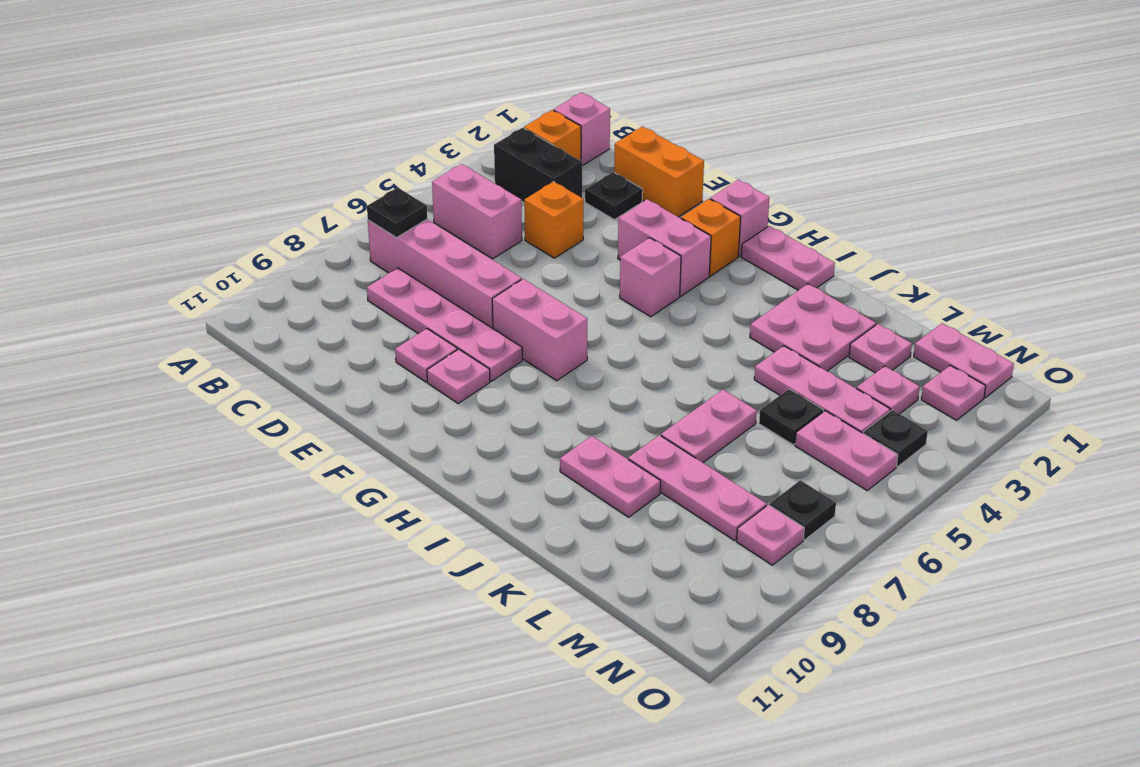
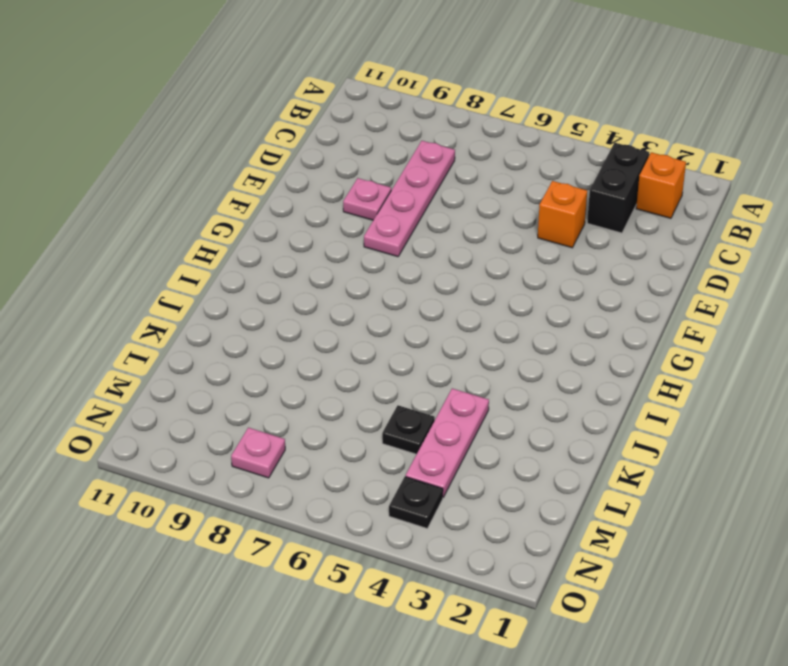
none -> pink brick B1 level 1
none -> pink brick B5:C5 level 1
none -> pink brick B7:E7 level 1
none -> orange brick D1:E1 level 1

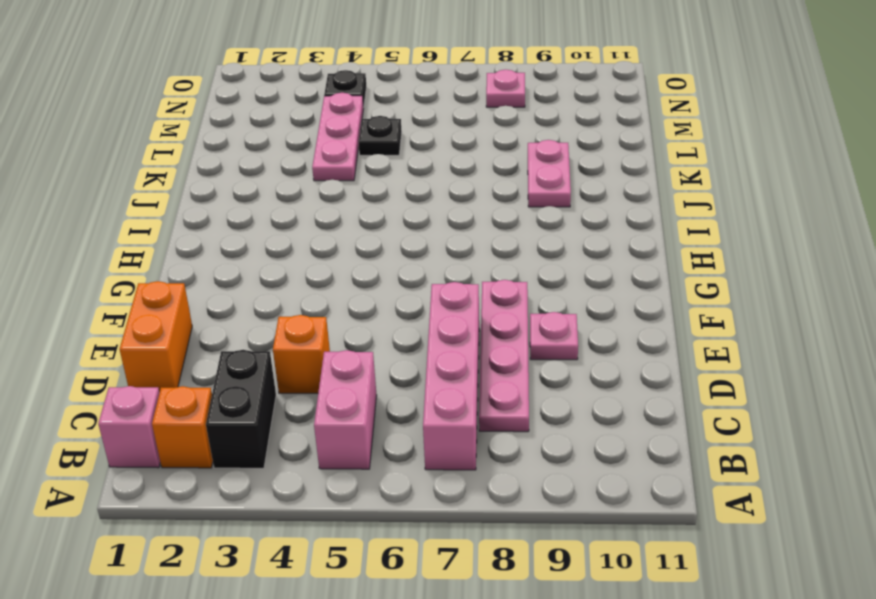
none -> black plate D2 level 1
none -> pink brick F3:G3 level 1
none -> pink brick F7:G7 level 1
none -> pink plate F9 level 1

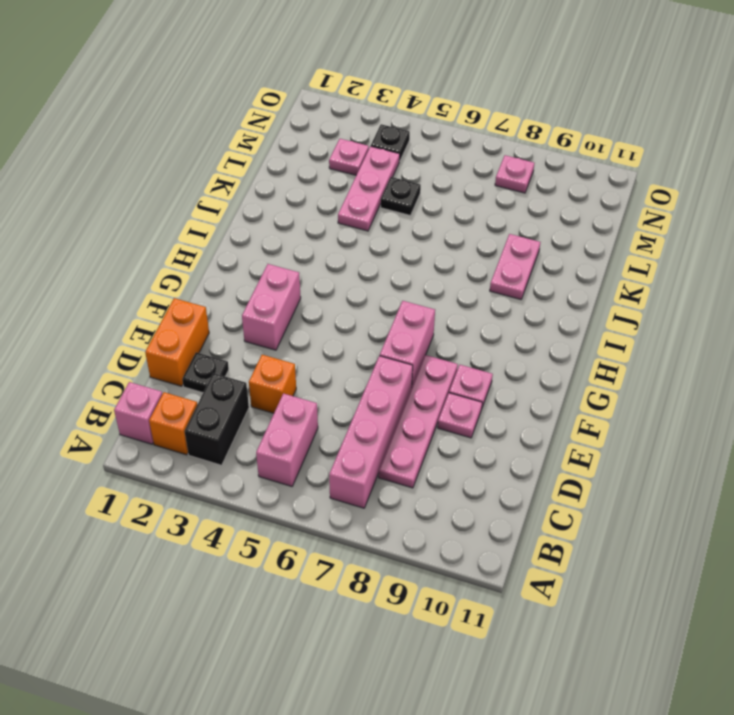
none -> pink brick G1 level 1
none -> orange brick G2 level 1
none -> pink brick G4 level 1
none -> pink plate H1:I1 level 1

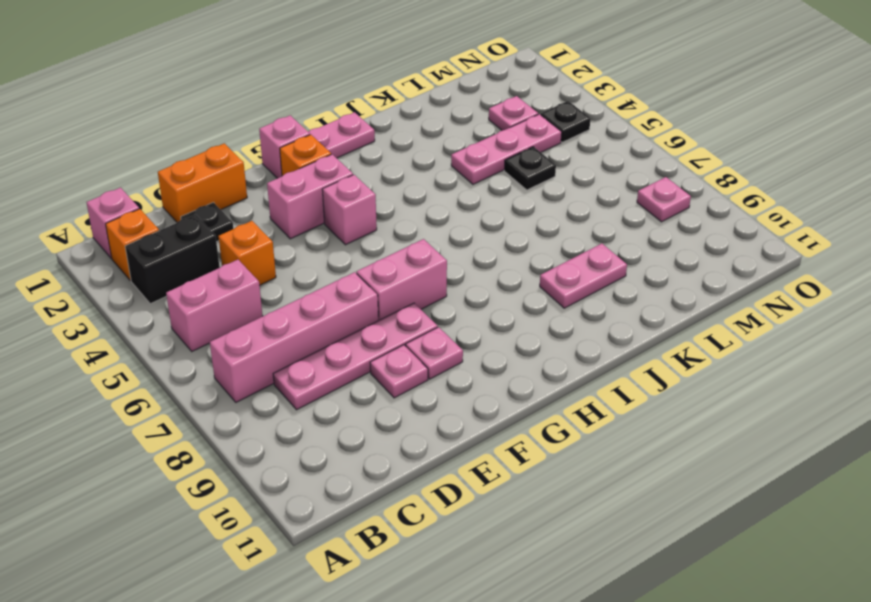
none -> pink plate J2:K3 level 1
none -> pink plate K6:K7 level 1
none -> pink plate K8:M8 level 1
none -> pink plate L2 level 1

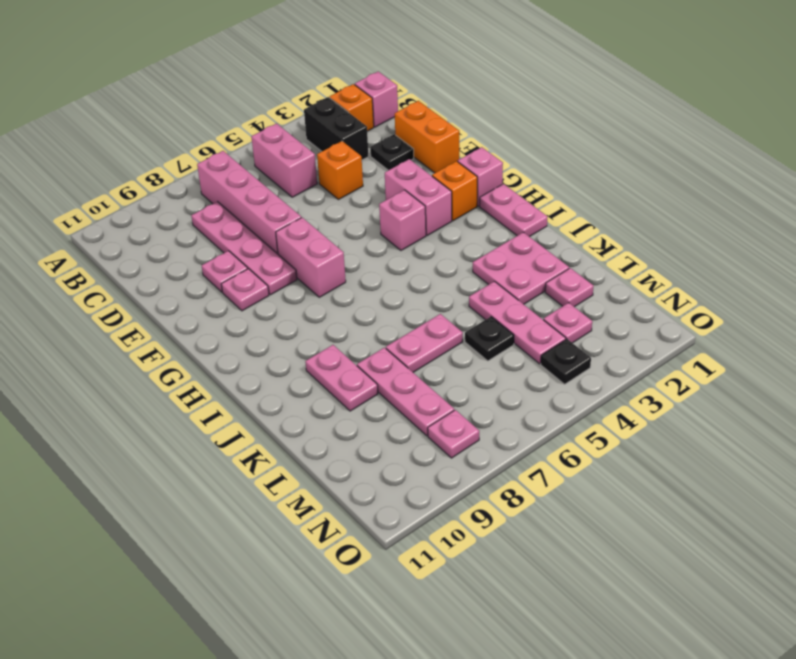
none -> pink plate M1:N1 level 1
none -> pink plate M5:N5 level 1
none -> pink plate N2 level 1
none -> black plate N7 level 1

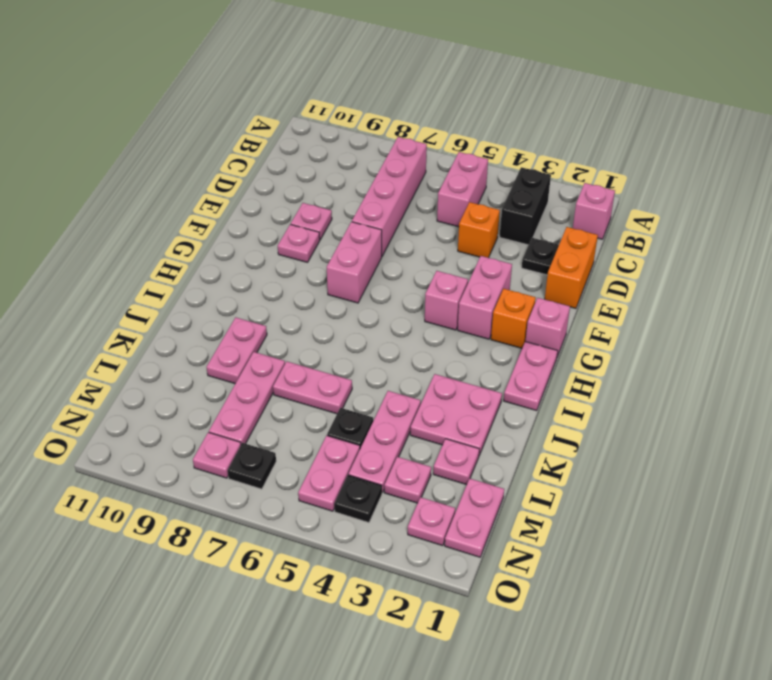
none -> orange brick B2 level 1
none -> pink plate C8:F8 level 1
none -> black plate B7 level 2

